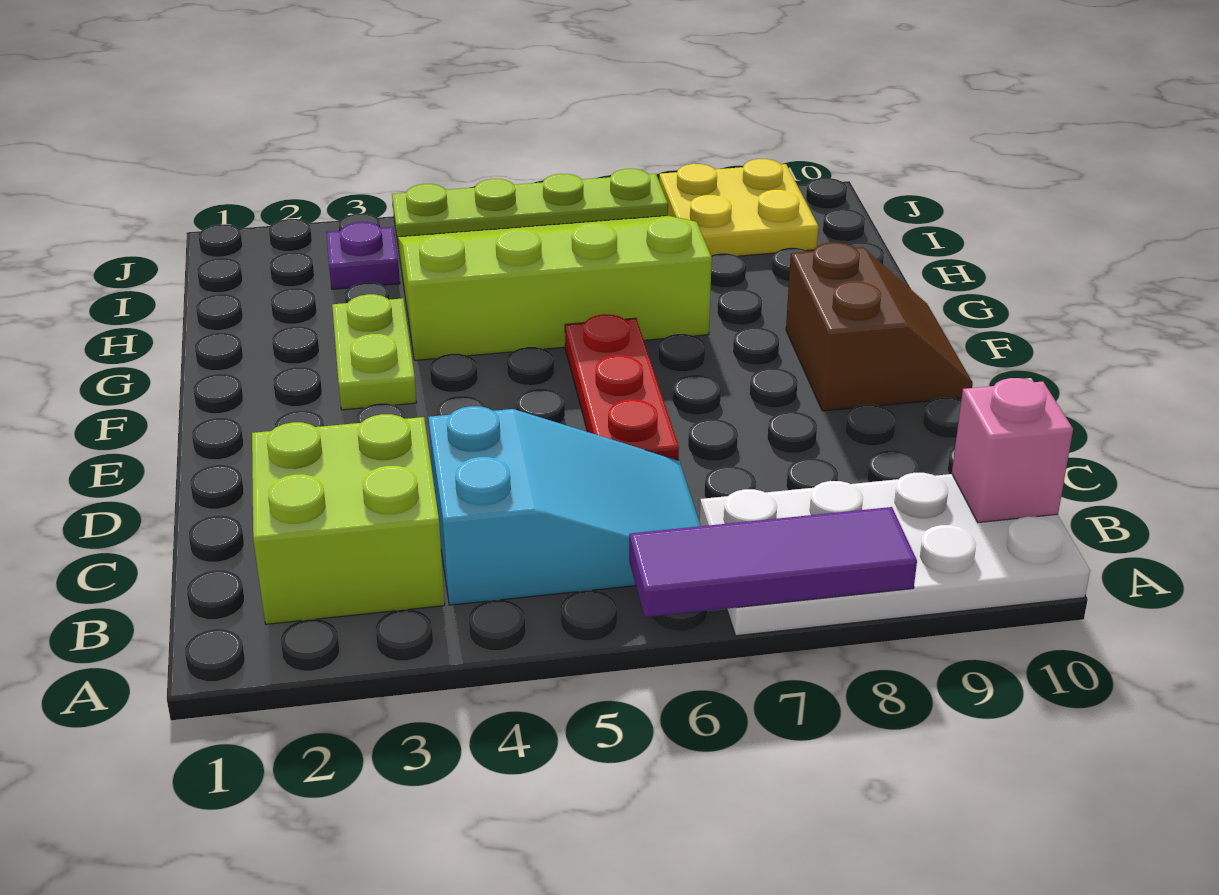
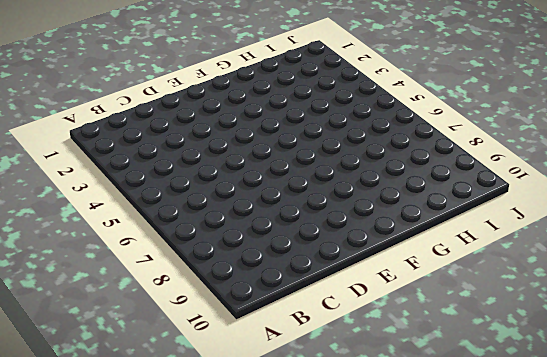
none -> white plate A7:B10 level 1
none -> lime brick B2:C3 level 1
none -> cyan slope B4:C6 level 1 top 4

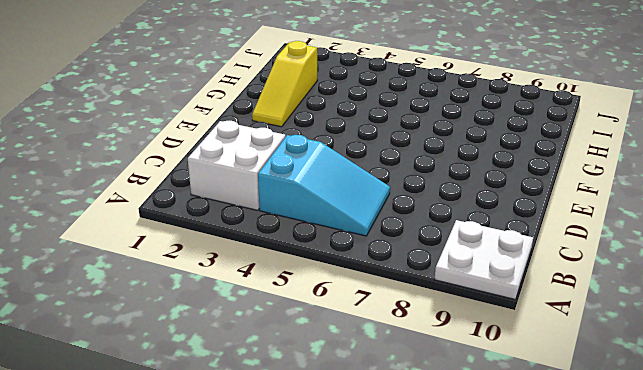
white plate A9:B10 level 1 -> white plate A7:B10 level 1
white brick B2:C3 level 1 -> lime brick B2:C3 level 1
yellow slope F2:H2 level 1 top H -> none
none -> red plate D6:F6 level 1
none -> brown slope E9:F10 level 1 top 9
none -> lime plate F3:G3 level 1

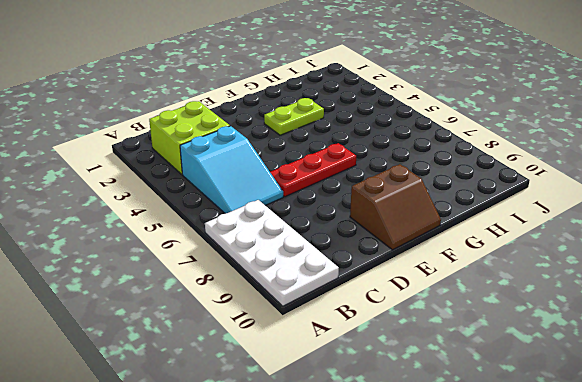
none -> lime slope G4:I7 level 1 top G
none -> purple plate I3 level 1
none -> yellow plate I8:J9 level 1

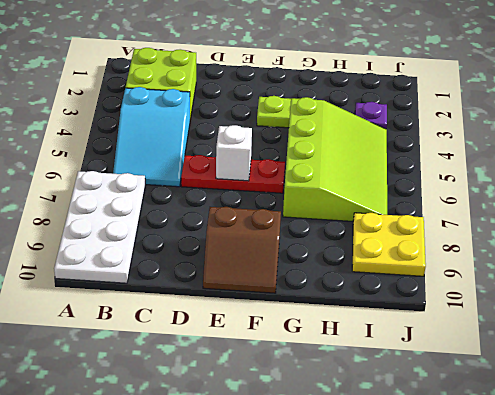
white brick E6 level 2 -> none
none -> lime plate J4:J7 level 1
none -> purple tile A6:A8 level 2
none -> pink brick B10 level 2

